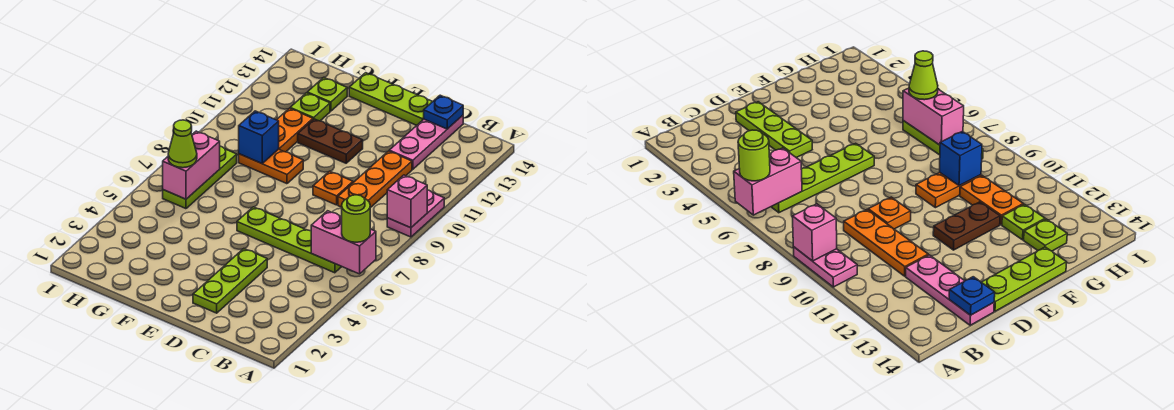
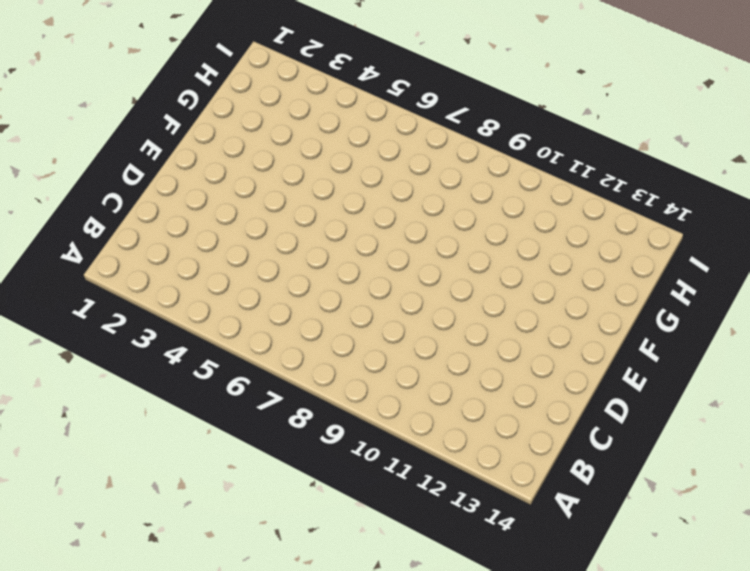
none -> pink plate A9:A10 level 1
none -> lime plate B6:E6 level 1
none -> orange plate C9:C11 level 1

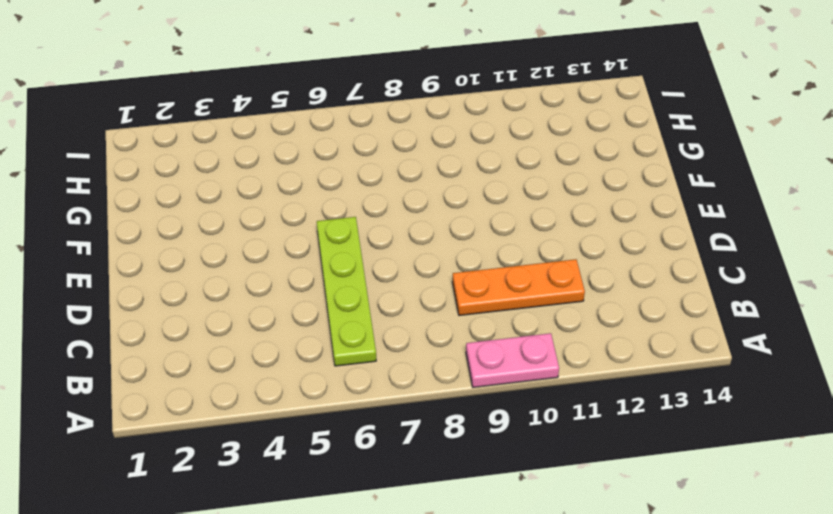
none -> pink plate C12:C14 level 1
none -> lime plate D2:D4 level 1
none -> orange plate D9 level 1

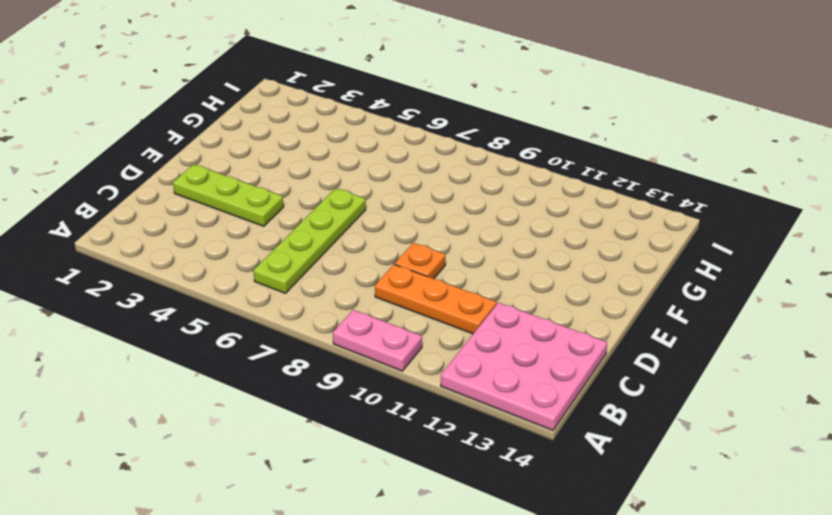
pink plate A12:C14 level 1 -> pink plate C12:C14 level 1
none -> lime plate D14:F14 level 1
none -> brown plate E11:F11 level 1
none -> orange plate F9:G9 level 1

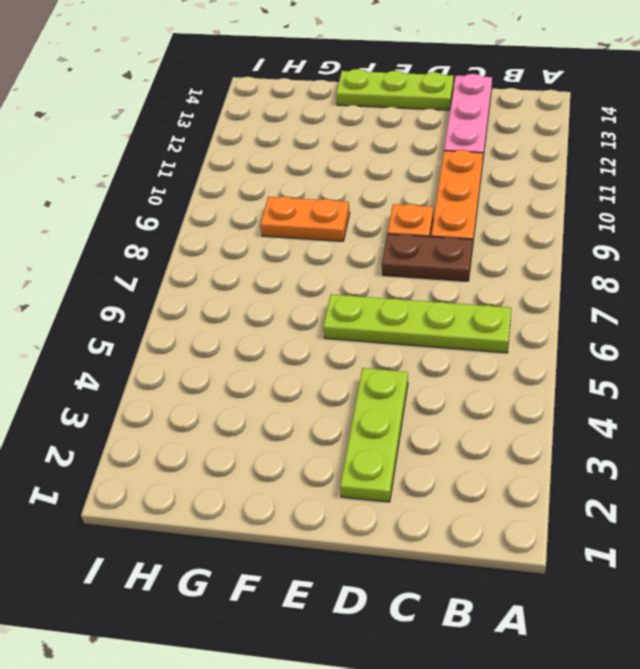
brown plate C8:D8 level 1 -> brown plate E11:F11 level 1
none -> pink plate A9:A10 level 1
none -> orange plate G10:G11 level 1
none -> lime plate G12 level 1

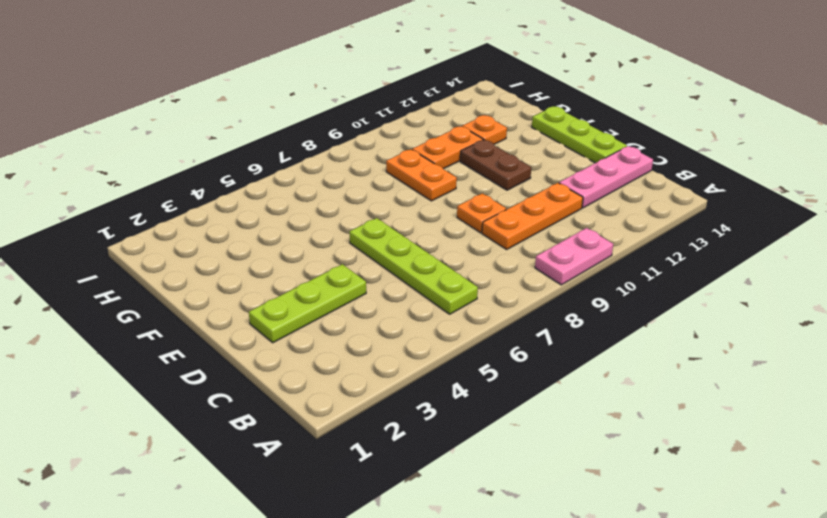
orange plate G12 level 1 -> lime plate G12 level 1
none -> lime plate G13 level 1
none -> lime plate H6:H8 level 1
none -> pink brick A6:B6 level 2

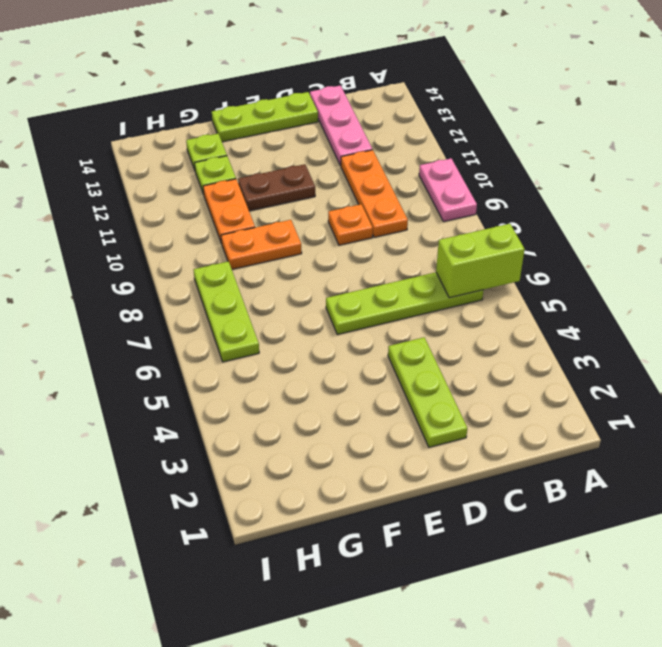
lime brick A6:B6 level 2 -> pink brick A6:B6 level 2
none -> pink brick A9 level 2
none -> blue plate C14 level 2
none -> blue brick G9 level 2

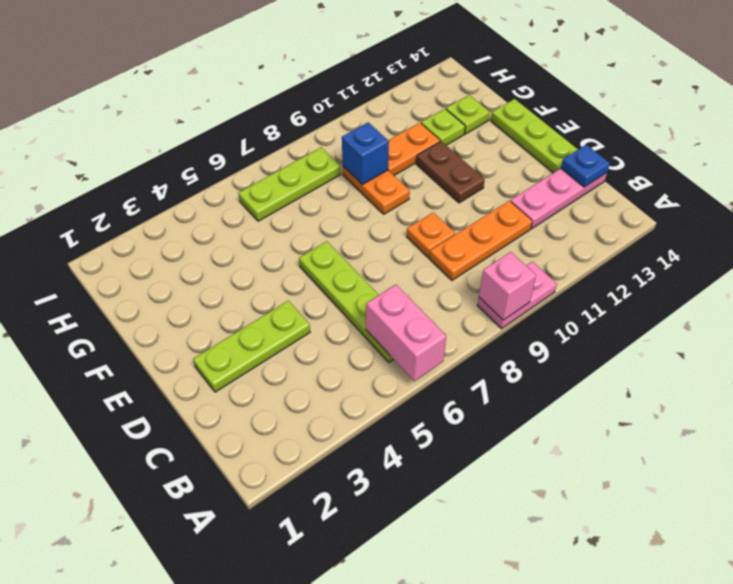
none -> pink brick H6:H7 level 2
none -> lime round brick A6 level 3
none -> lime cone H6 level 3

